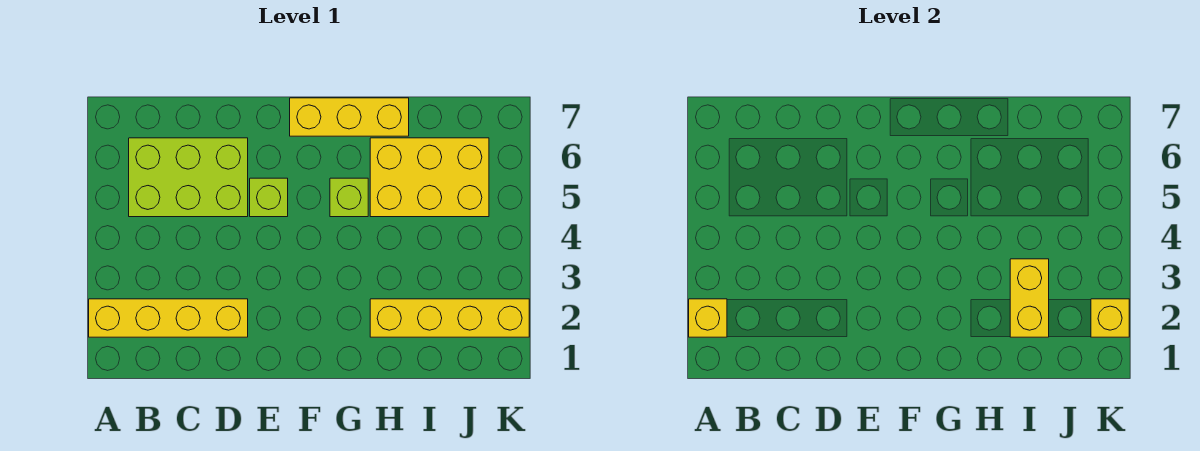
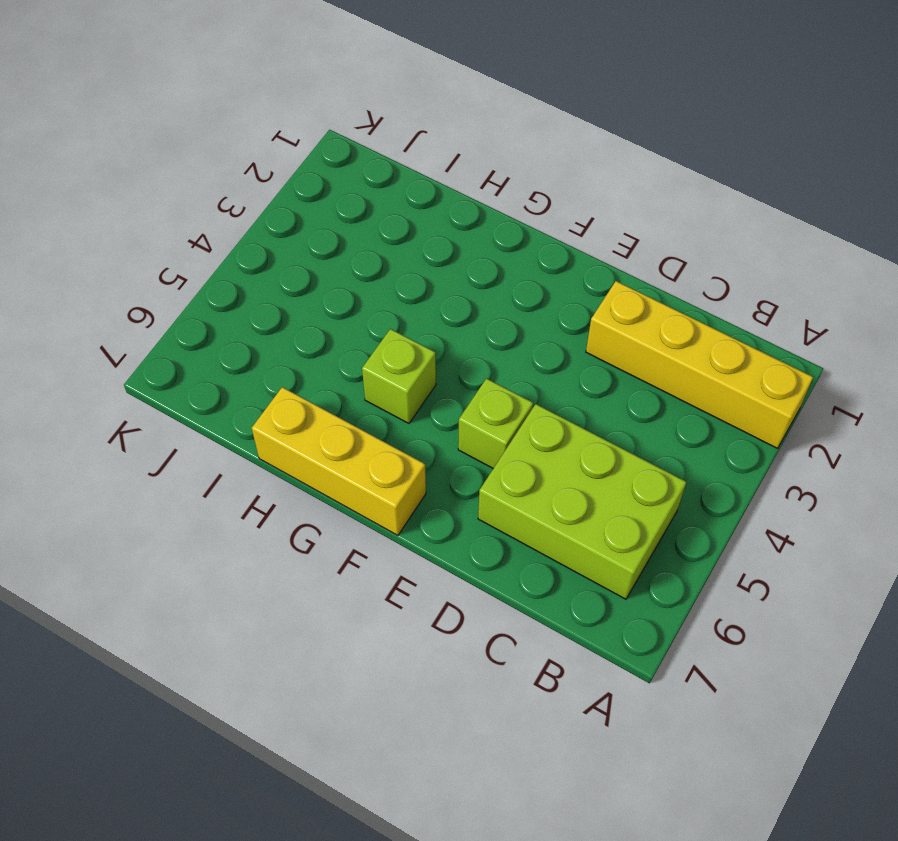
none -> yellow brick H2:K2 level 1
none -> yellow brick H5:J6 level 1

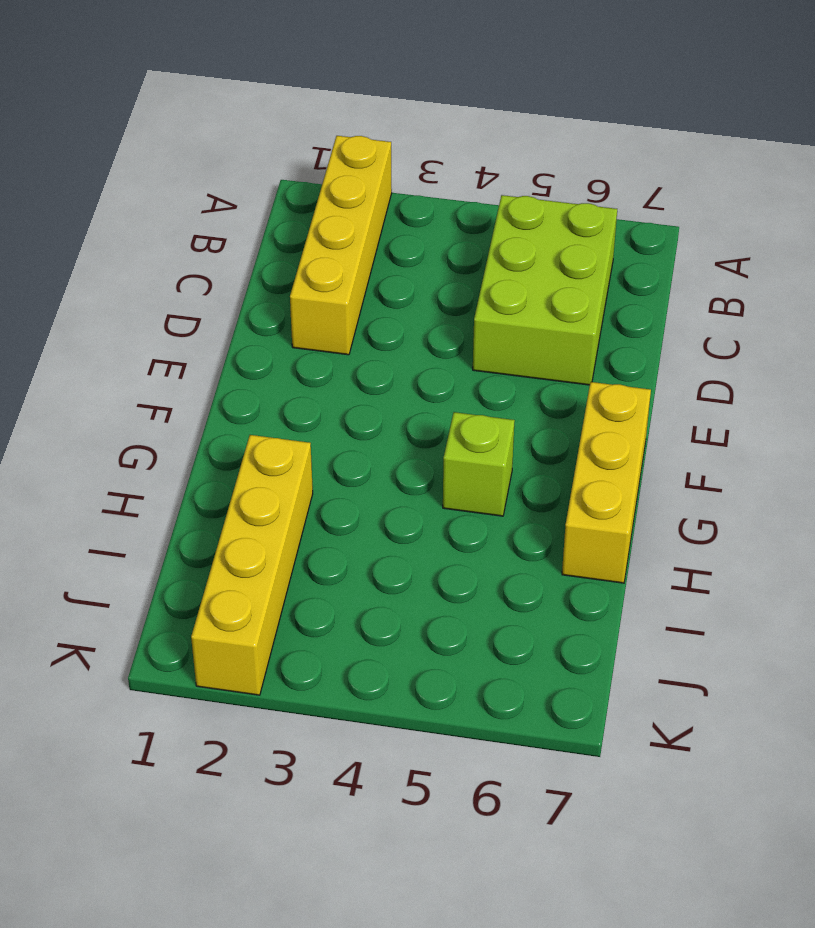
none -> lime brick E5 level 1
none -> yellow brick H5:J6 level 1

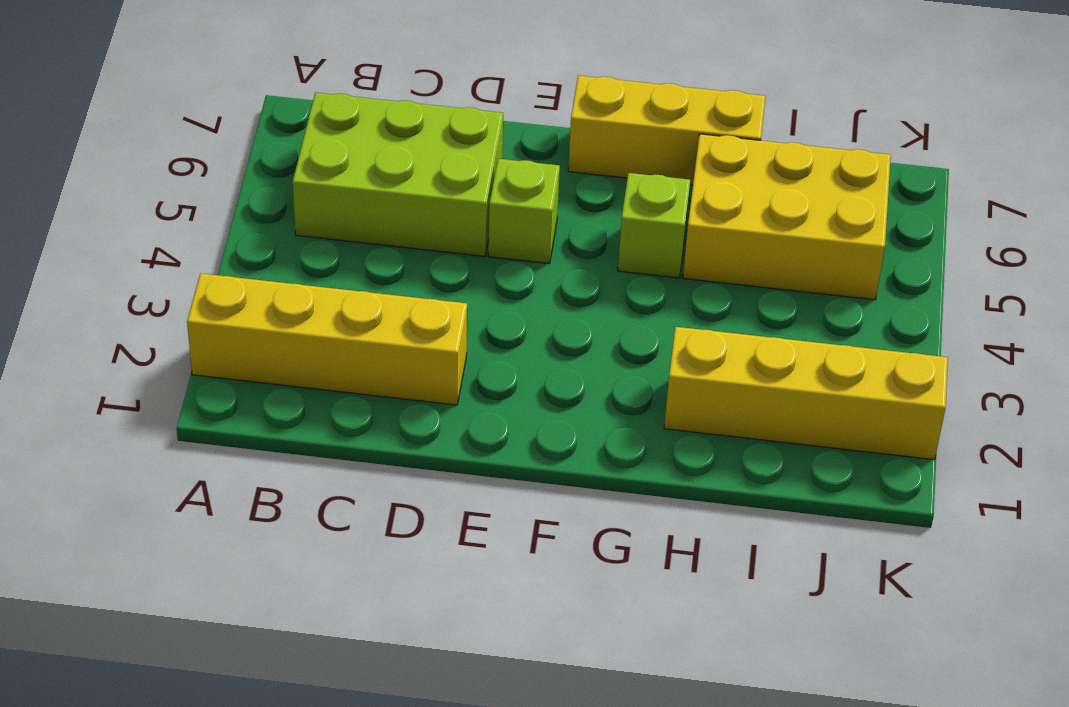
none -> yellow brick A2 level 2
none -> yellow brick I2:I3 level 2

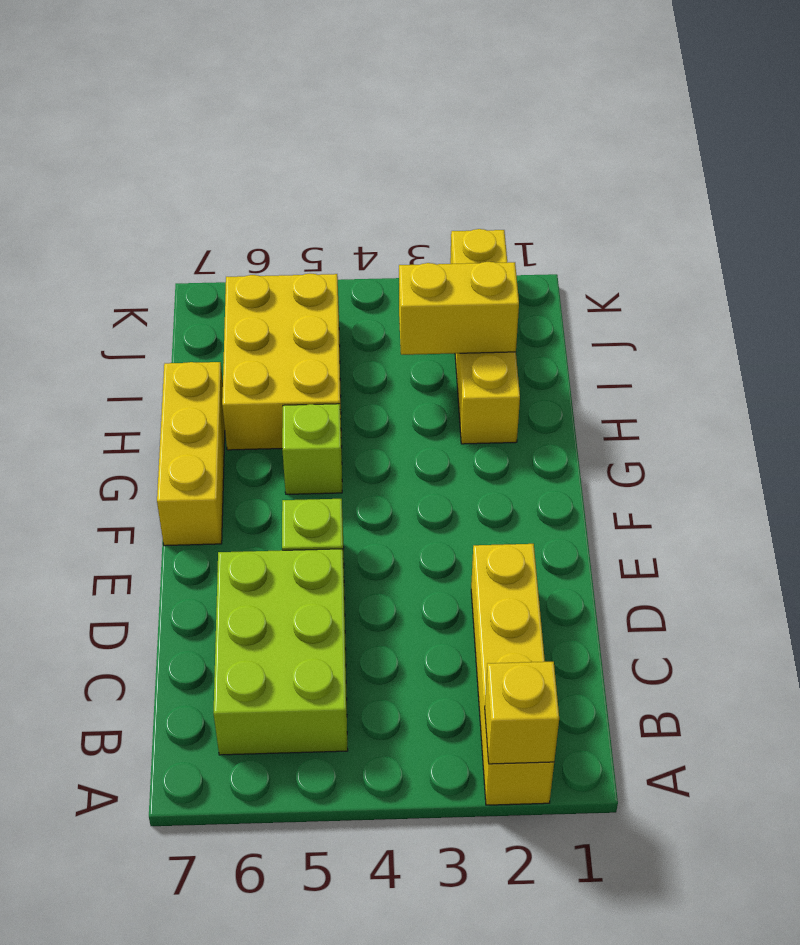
none -> yellow brick K2 level 2

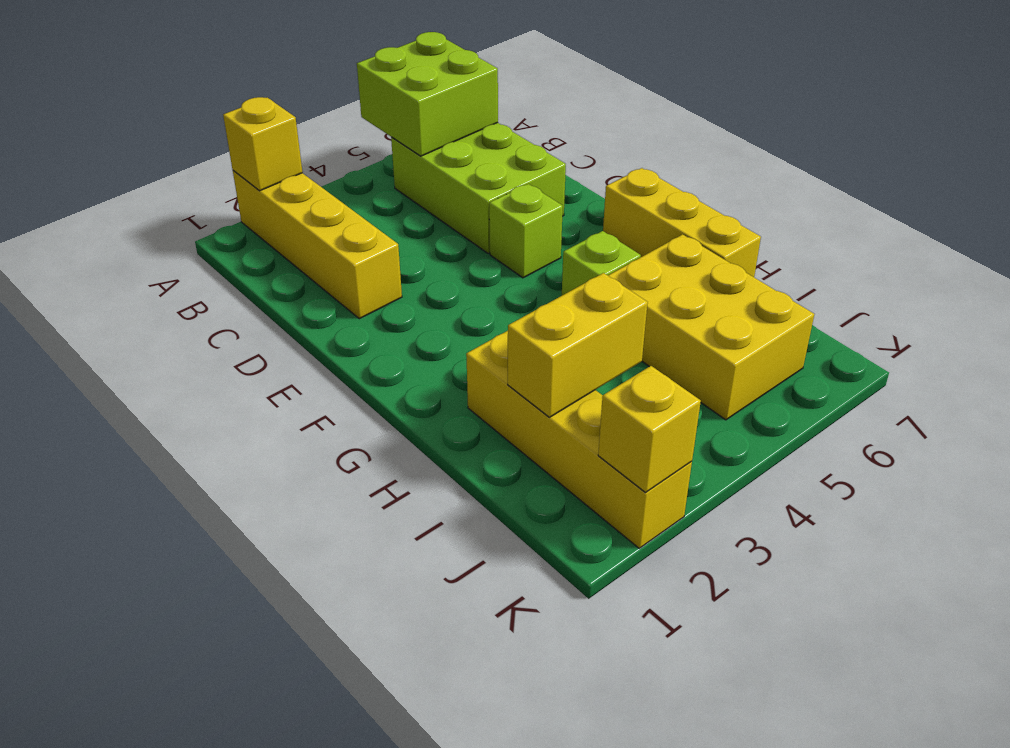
lime brick A5:B6 level 2 -> none

